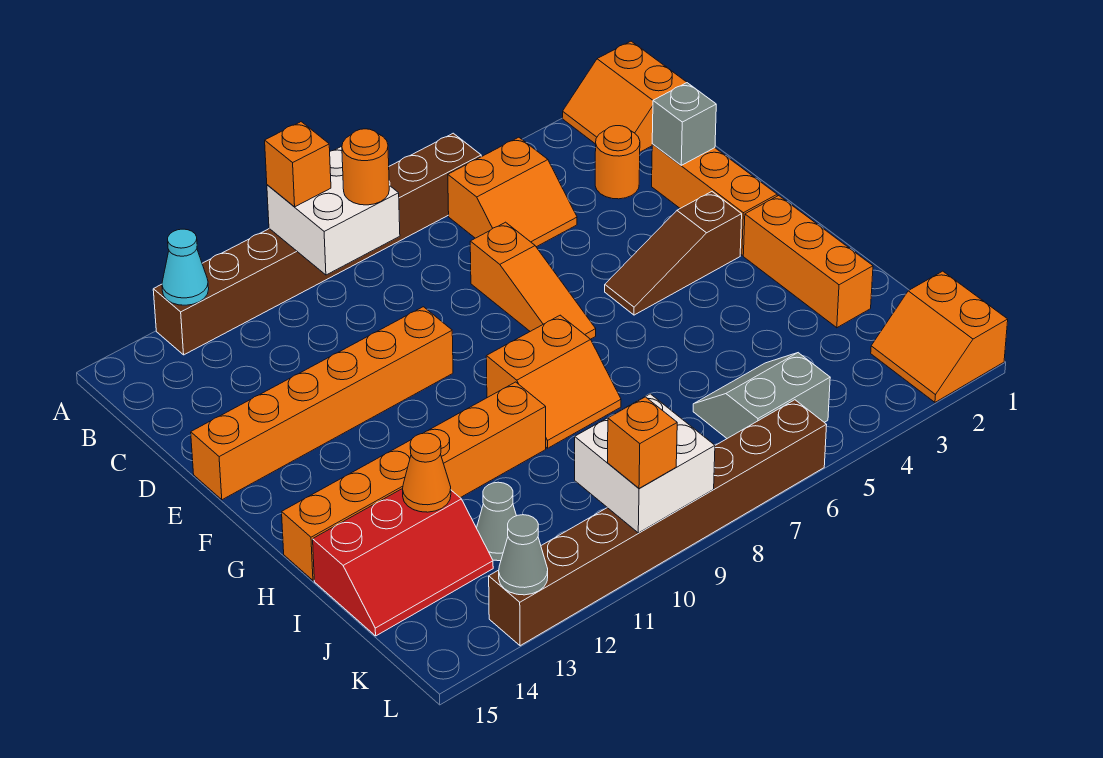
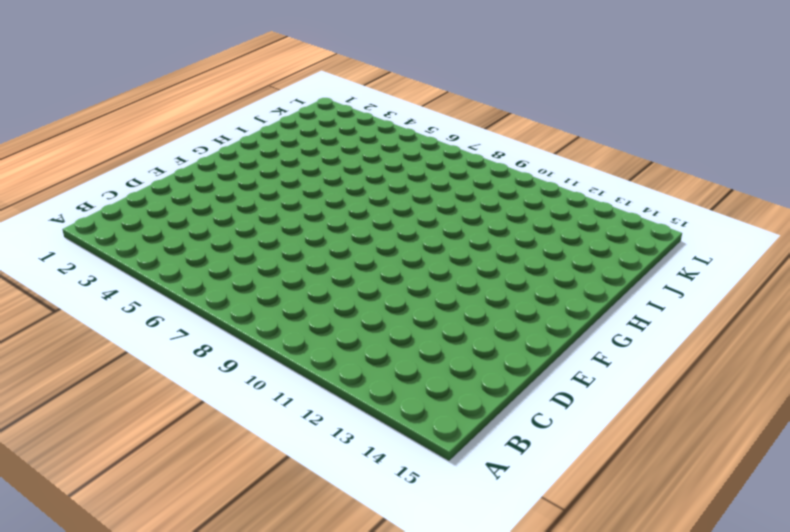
none -> orange slope A1:B2 level 1 top 1
none -> brown brick A6:A13 level 1
none -> orange slope B5:C6 level 1 top B

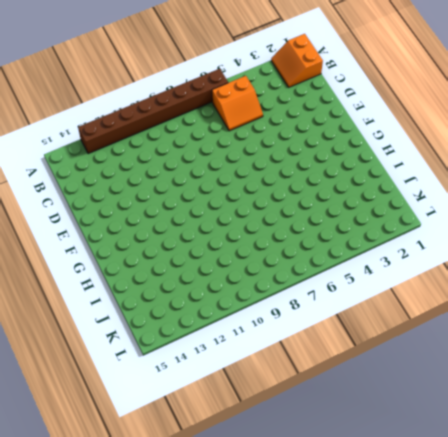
none -> orange round brick C3 level 1
none -> orange brick D2:F2 level 1
none -> orange slope D7:F7 level 1 top D

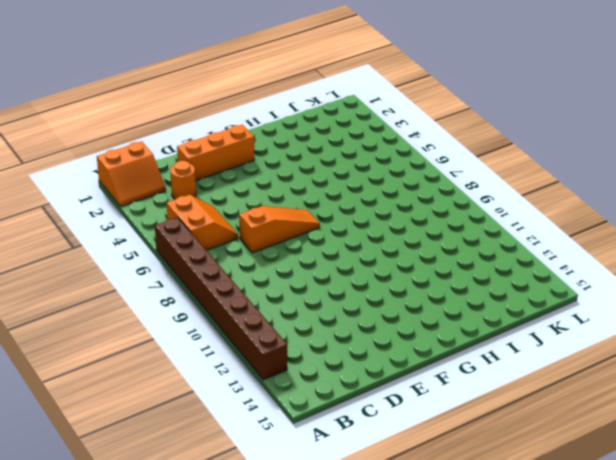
none -> orange brick E10:E15 level 1
none -> brown slope F3:F5 level 1 top 3
none -> orange brick G2:I2 level 1

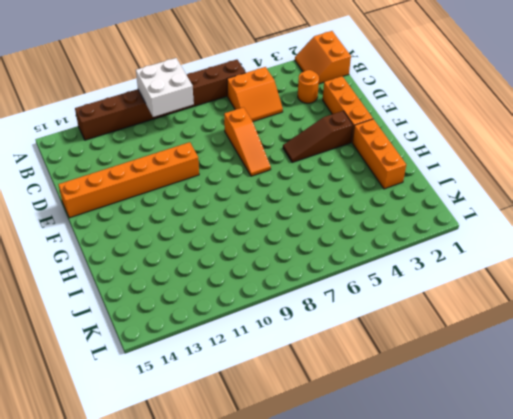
none -> orange slope G8:H9 level 1 top G
none -> orange brick H10:H15 level 1
none -> red slope I13:J15 level 1 top I

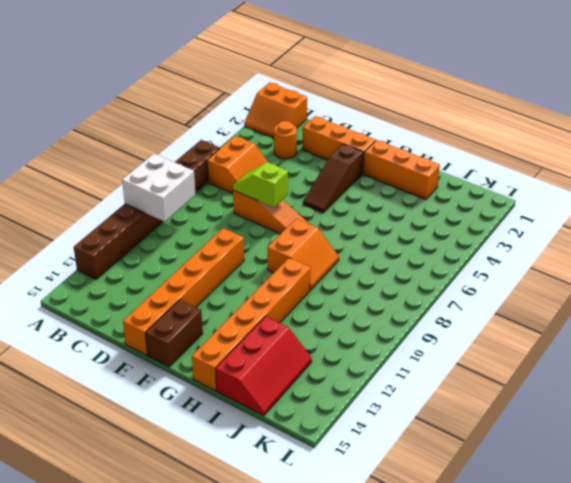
lime slope D7:E7 level 2 top E -> none
brown brick F14:F15 level 1 -> none
none -> grey slope J5:K6 level 1 top K
none -> grey cone J12 level 1
none -> orange slope K1:L2 level 1 top 1

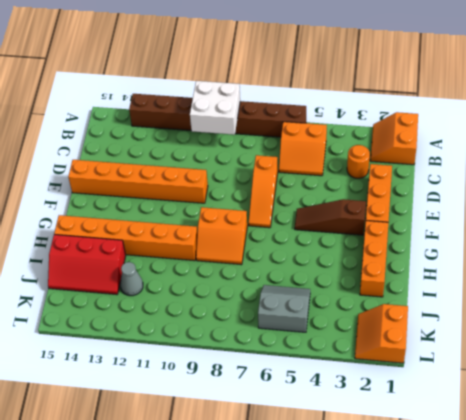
none -> brown brick L6:L13 level 1
none -> cyan cone A13 level 2
none -> grey brick D2 level 2

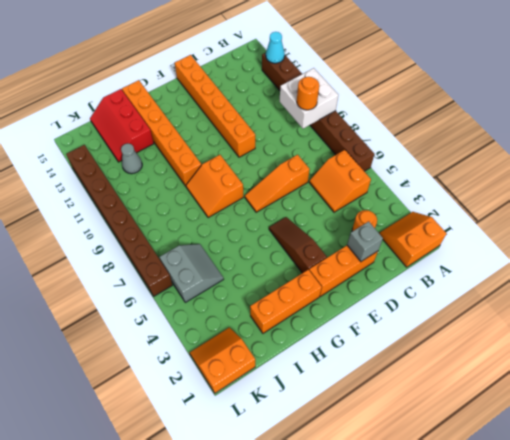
none -> orange cone I13 level 2
none -> white brick K9:L10 level 2
none -> grey cone L13 level 2

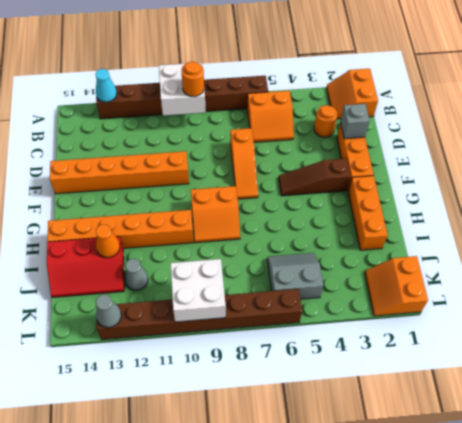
none -> orange brick A10 level 3
none -> orange brick L10 level 3

